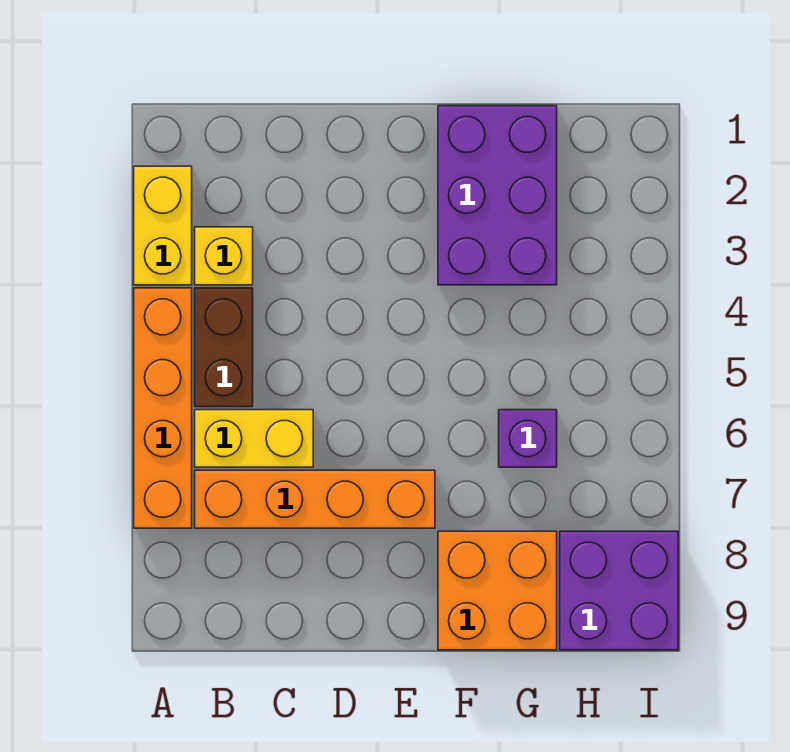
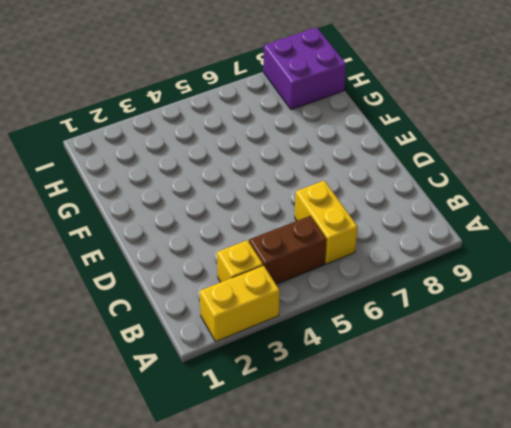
none -> orange brick A4:A7 level 1
none -> orange brick B7:E7 level 1

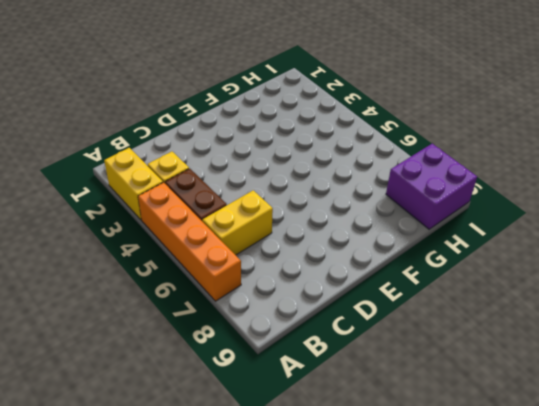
none -> orange brick B7:E7 level 1
none -> purple brick F1:G3 level 1

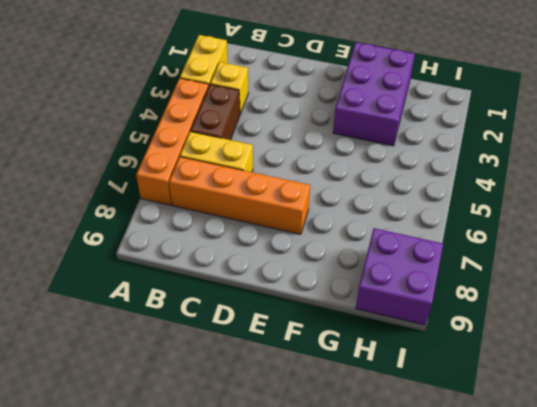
none -> orange brick F8:G9 level 1
none -> purple brick G6 level 1

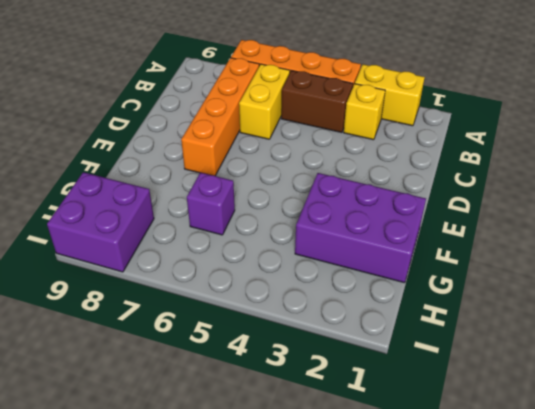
none -> orange brick F8:G9 level 1

